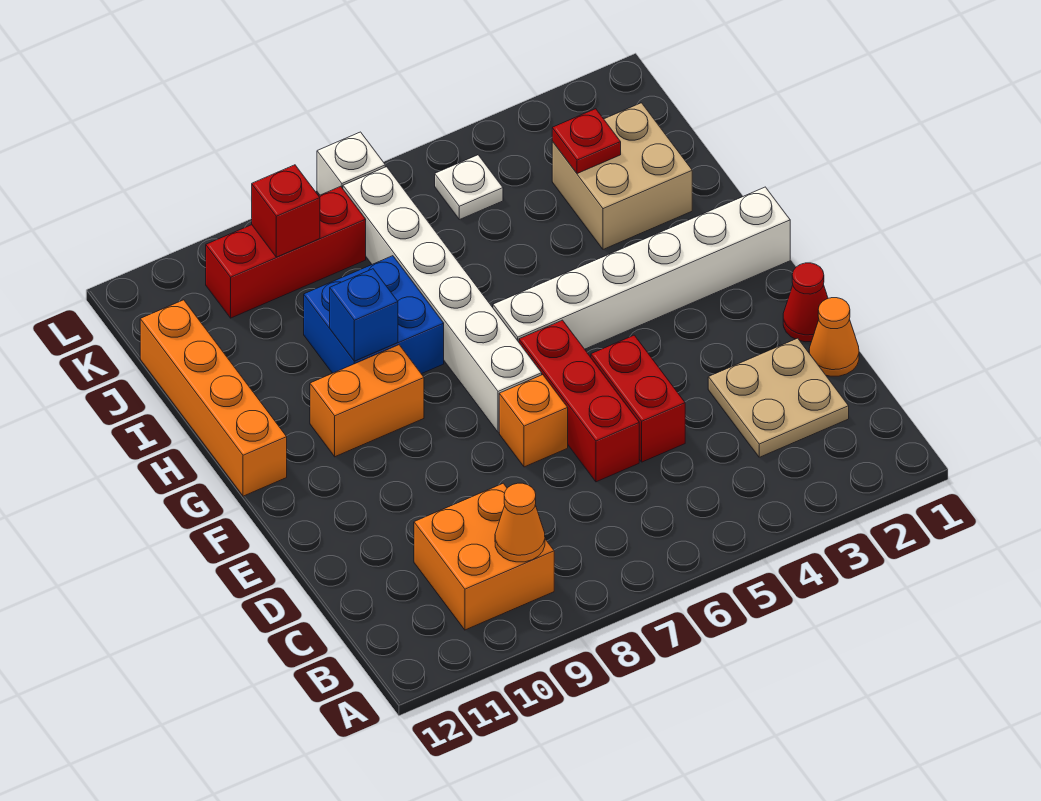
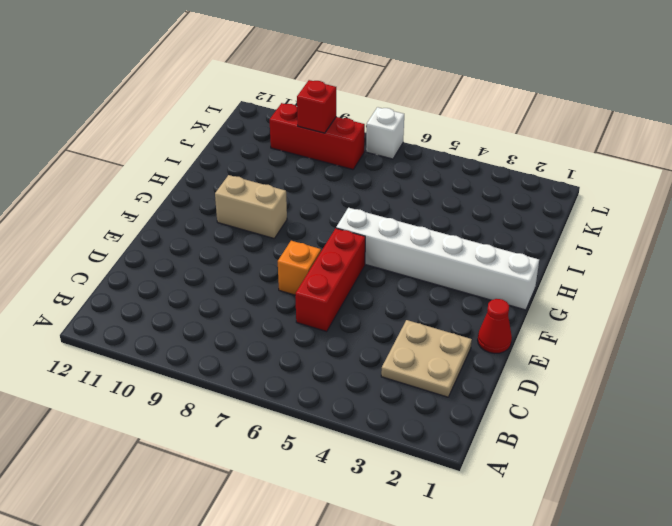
tan brick G9:G10 level 1 -> orange brick G9:G10 level 1
none -> orange brick B9:C10 level 1
none -> orange cone D1 level 1
none -> red brick D5:E5 level 1

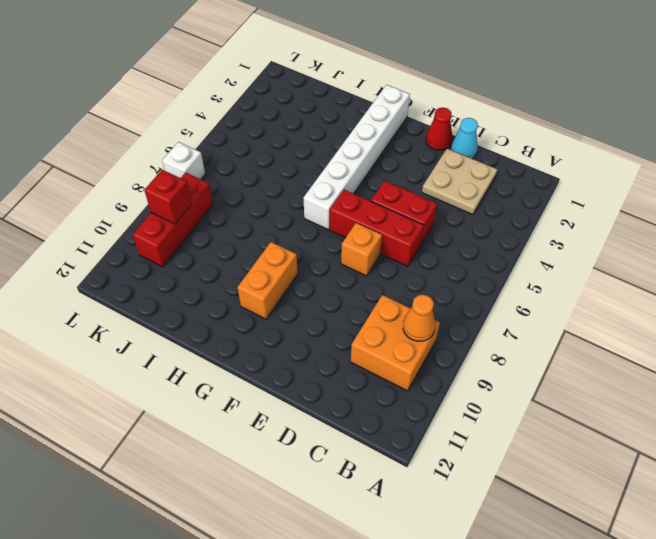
cyan cone D1 level 1 -> orange cone D1 level 1
none -> white brick F7:K7 level 1
none -> orange brick G12:J12 level 1
none -> blue brick H8:I9 level 1

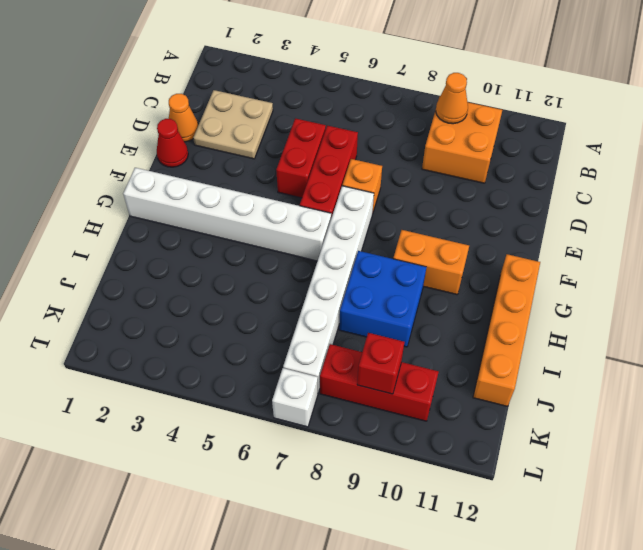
none -> tan brick I2:J3 level 1
none -> white plate K5 level 1
none -> blue brick H9 level 2

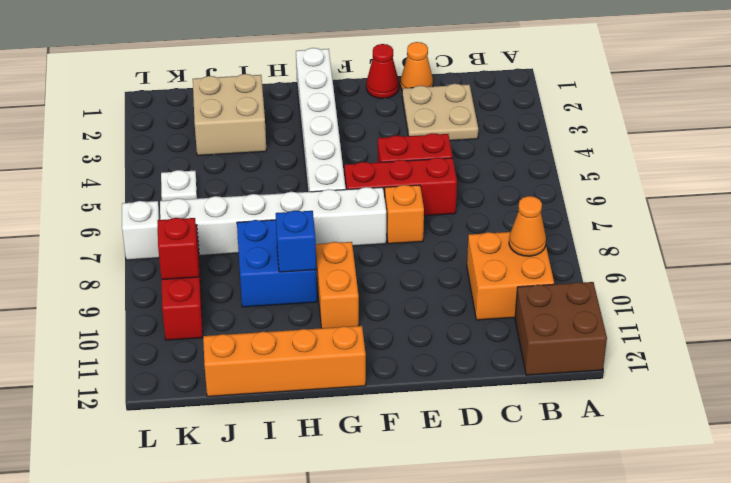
brown brick A11:B12 level 1 -> none
none -> red plate J3 level 2

